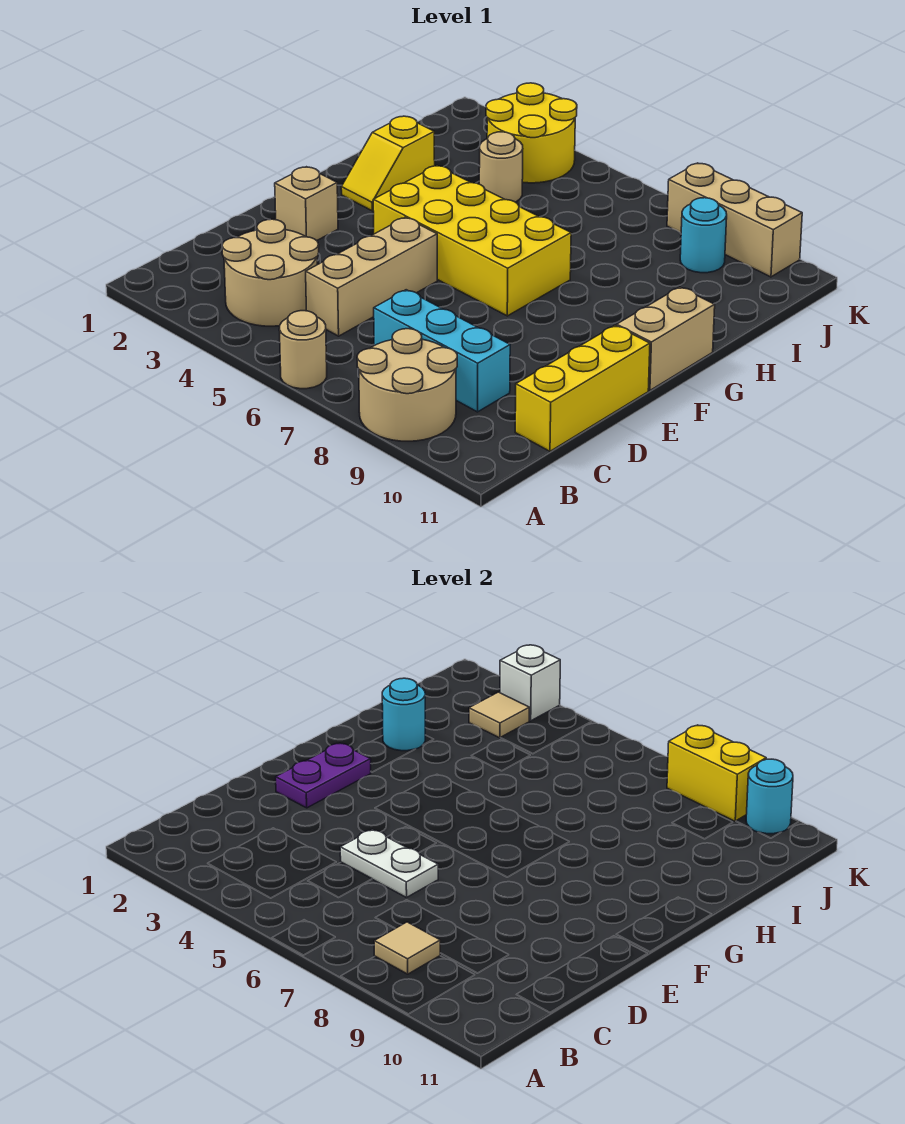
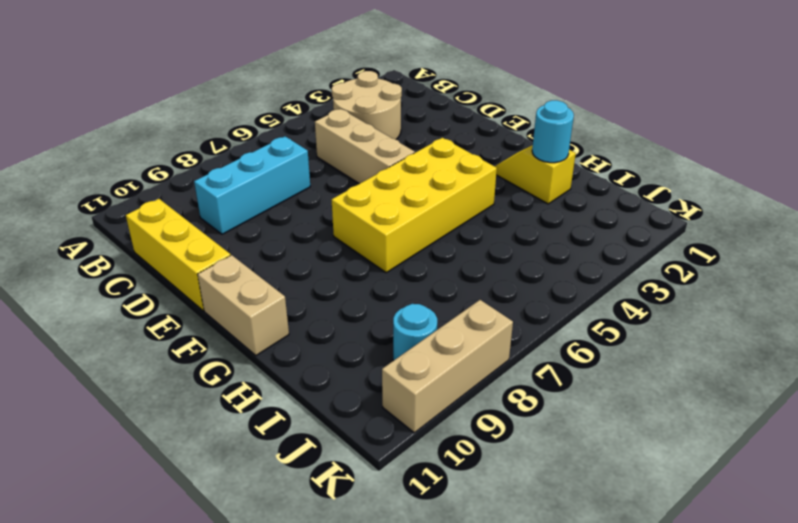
none -> tan round brick A6 level 1
none -> tan round brick A8:B9 level 1
none -> tan brick E2 level 1

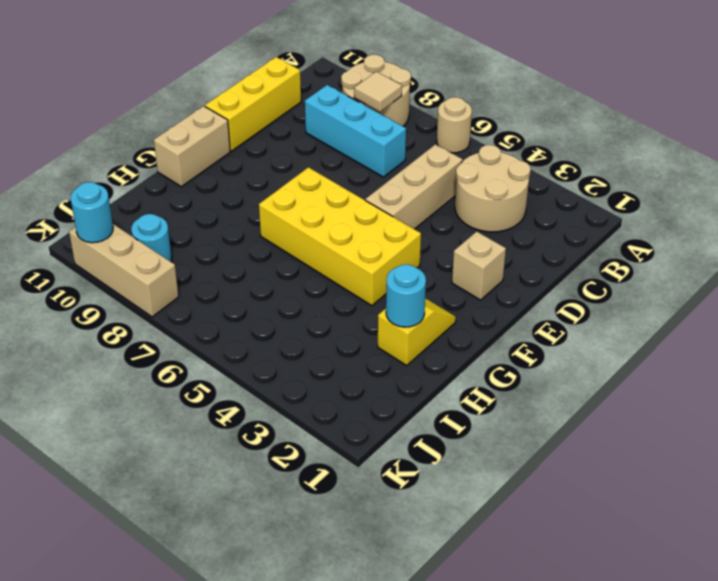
none -> tan round brick I4 level 1
none -> yellow round brick J3:K4 level 1
none -> white plate D5:D6 level 2

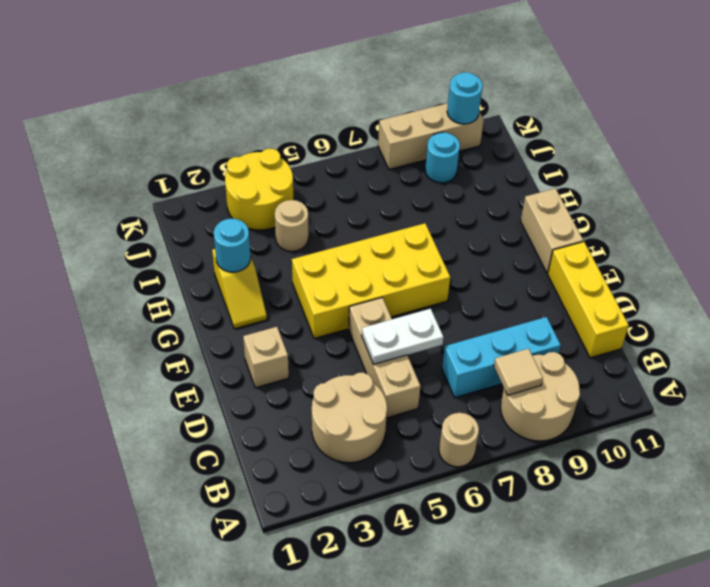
none -> purple plate E2:F2 level 2
none -> tan tile J3 level 2
none -> white brick K3 level 2

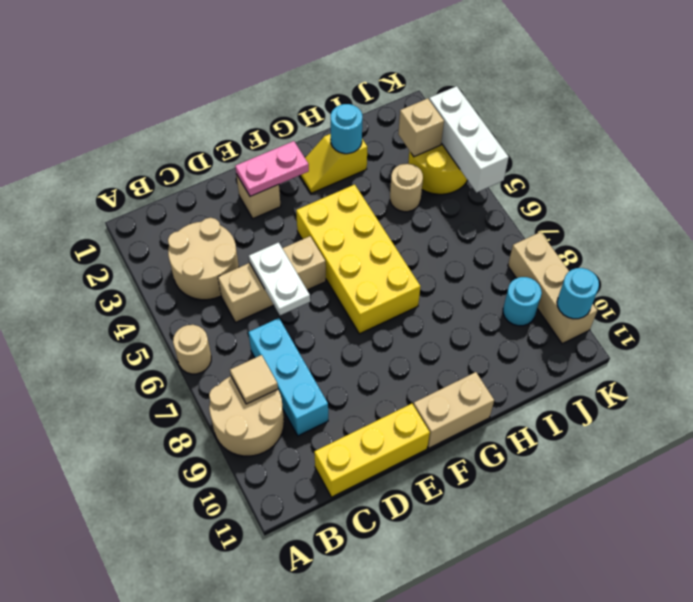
pink plate E2:F2 level 2 -> purple plate E2:F2 level 2
tan brick J3 level 2 -> tan tile J3 level 2
white brick K3:K5 level 2 -> white brick K3 level 2
none -> yellow brick K8:K9 level 2

